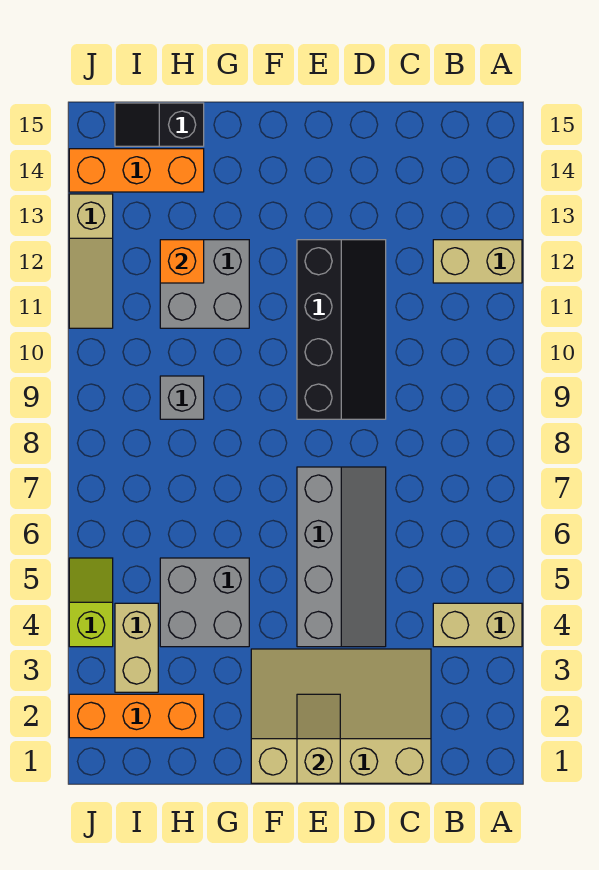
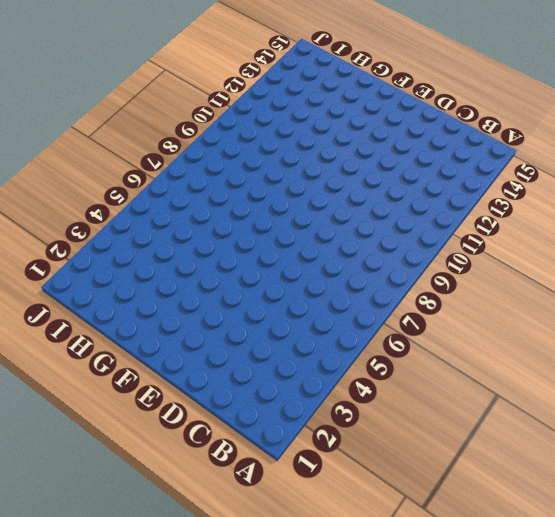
none -> tan brick A4:B4 level 1
none -> tan brick A12:B12 level 1
none -> tan slope C1:F3 level 1 top 1

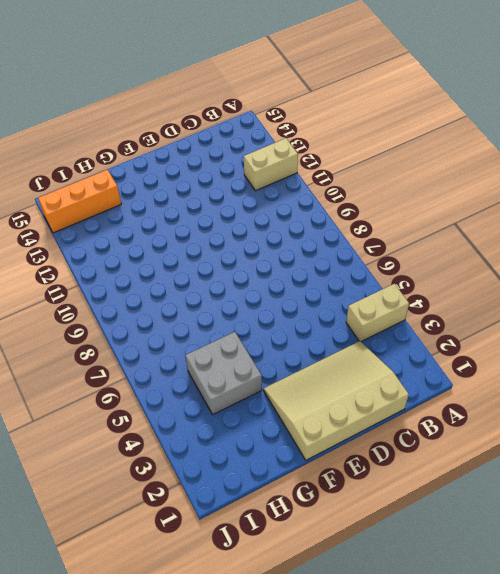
none -> grey slope D4:E7 level 1 top E
none -> black slope D9:E12 level 1 top E
none -> grey brick G11:H12 level 1

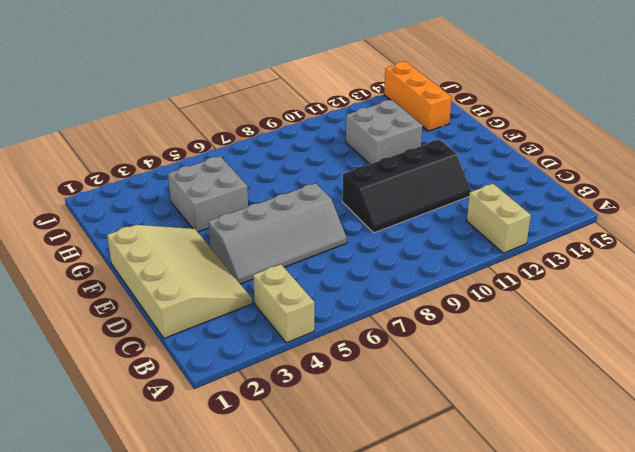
none -> orange brick H2:J2 level 1
none -> grey brick H9 level 1
none -> black slope H15:I15 level 1 top H

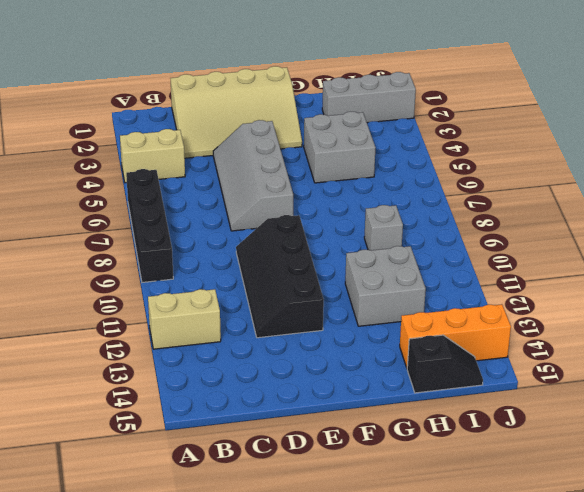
black brick A6:A9 level 1 -> none
grey brick H2:J2 level 1 -> orange brick H2:J2 level 1
none -> tan brick I3:I4 level 1
none -> lime slope J4:J5 level 1 top 4
none -> tan slope J11:J13 level 1 top 13

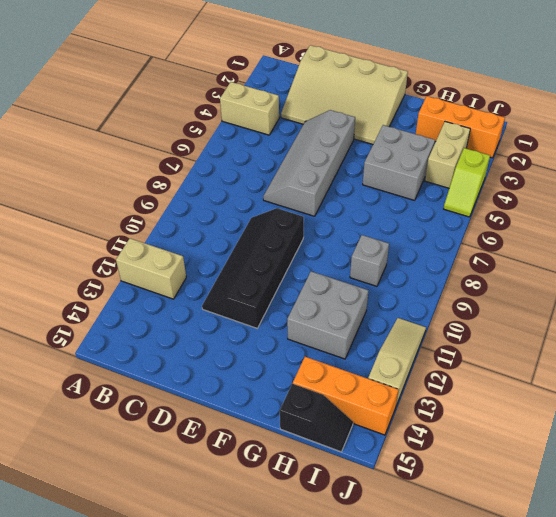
none -> tan slope E1:E2 level 2 top 1
none -> orange brick H12 level 2

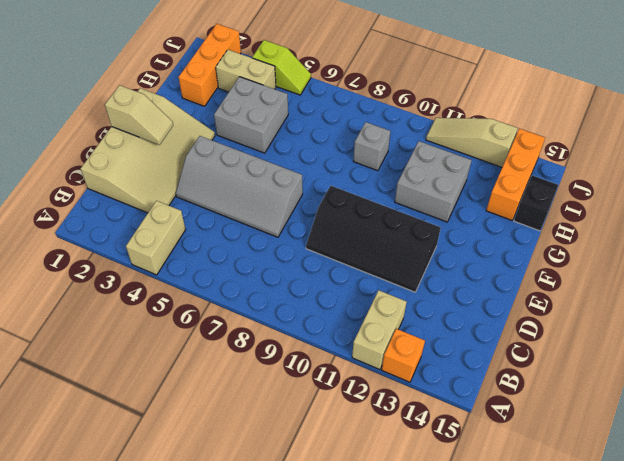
orange brick A13 level 1 -> orange brick H12 level 2

